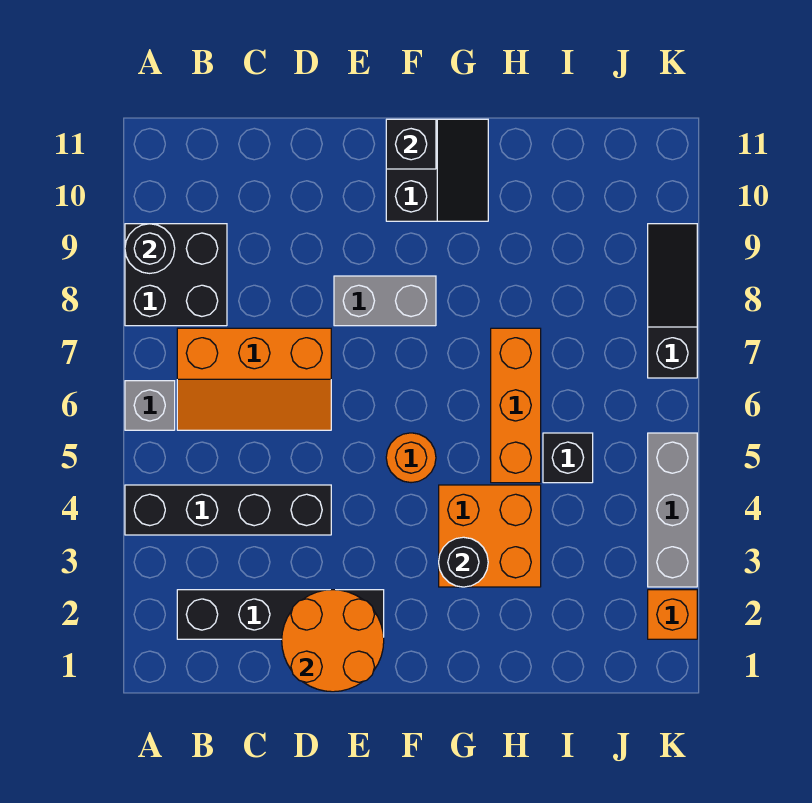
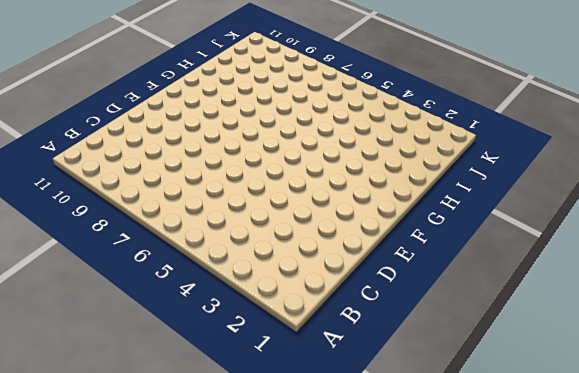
none -> black brick A4:D4 level 1
none -> grey brick A6 level 1
none -> black brick A8:B9 level 1

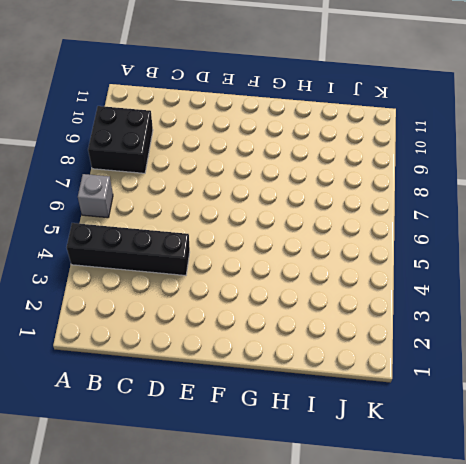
none -> black brick B2:E2 level 1
none -> orange slope B6:D7 level 1 top 7
none -> grey brick E8:F8 level 1

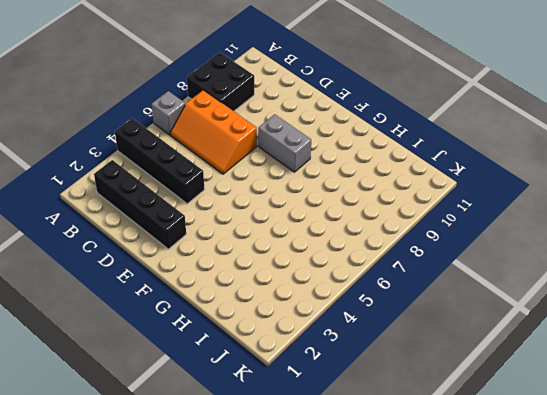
none -> orange round brick F5 level 1
none -> black slope F10:G11 level 1 top F
none -> orange brick G3:H4 level 1

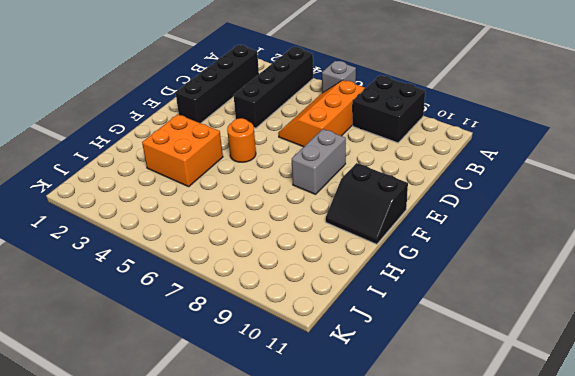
none -> orange brick H5:H7 level 1
none -> black brick I5 level 1
none -> orange brick K2 level 1

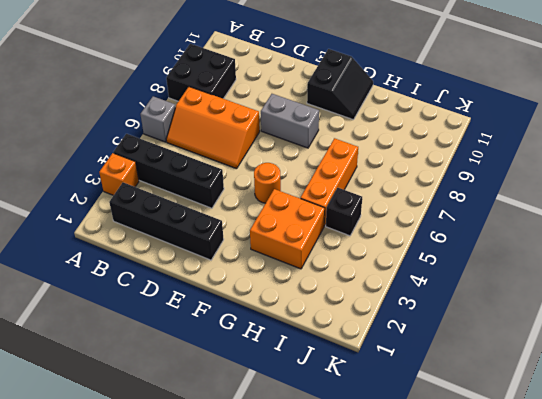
orange brick A3 level 1 -> orange brick K2 level 1
none -> grey brick K3:K5 level 1
none -> black slope K7:K9 level 1 top 7
none -> black round brick A9 level 2

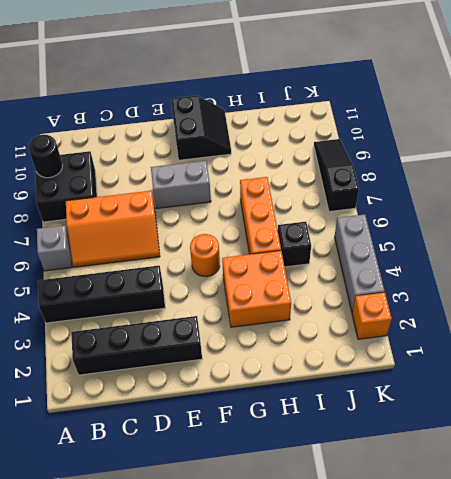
none -> orange round brick D1:E2 level 2
none -> black brick F11 level 2
none -> black round brick G3 level 2

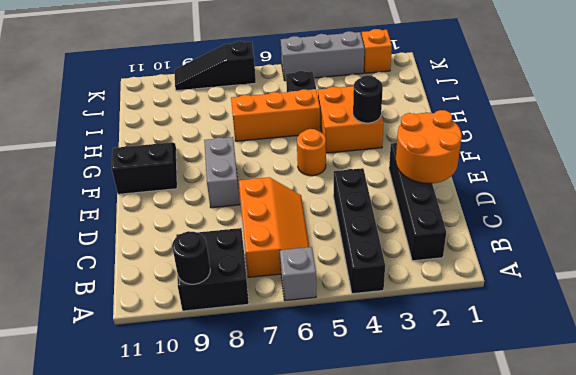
none -> black brick F11 level 2

